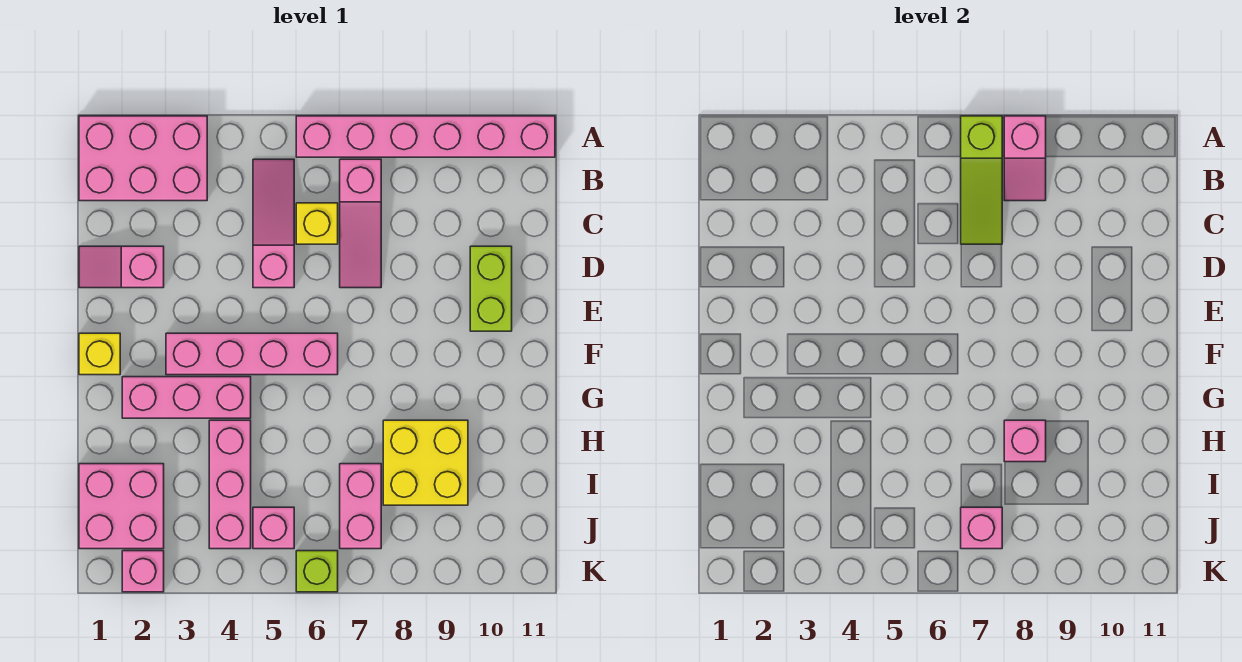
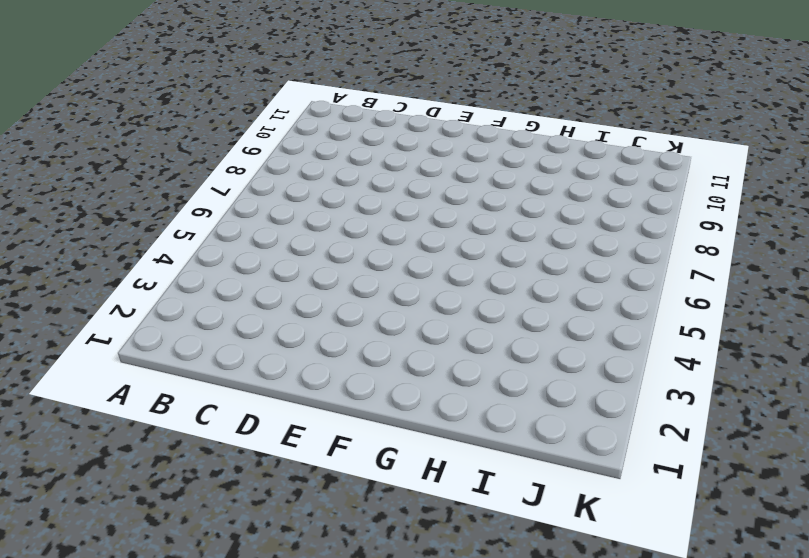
none -> pink brick A1:B3 level 1
none -> pink brick A6:A11 level 1
none -> pink slope B5:D5 level 1 top D

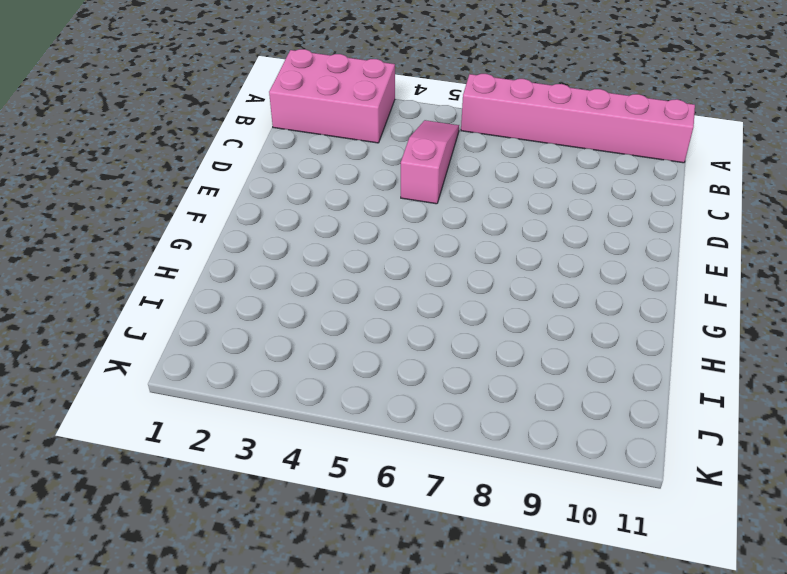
none -> pink slope B7:D7 level 1 top B
none -> yellow brick C6 level 1
none -> pink slope D1:D2 level 1 top 2

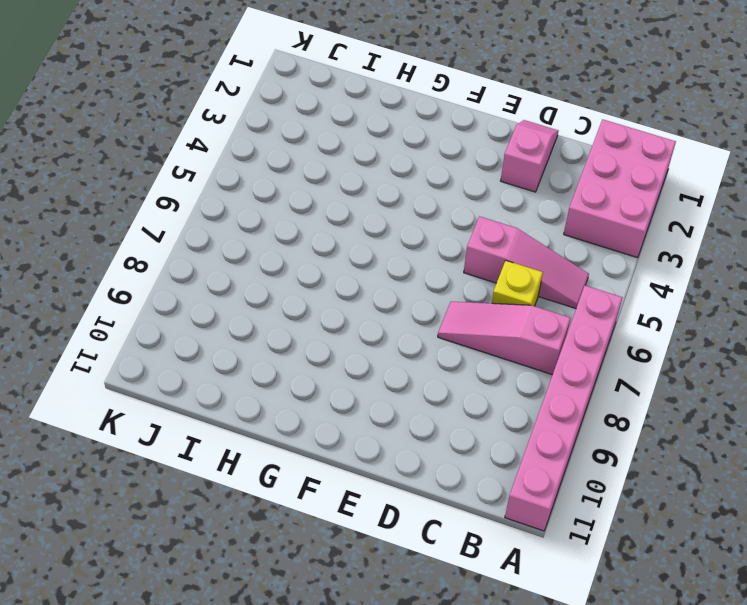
none -> lime brick D10:E10 level 1
none -> yellow brick F1 level 1
none -> pink brick F3:F6 level 1

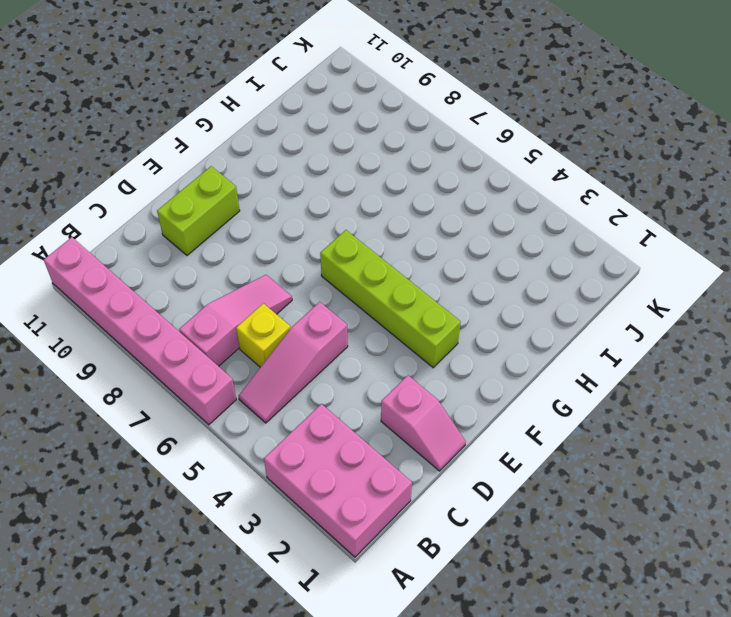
lime brick F3:F6 level 1 -> pink brick F3:F6 level 1
none -> yellow brick F1 level 1
none -> pink brick G2:G4 level 1
none -> pink brick H4:J4 level 1

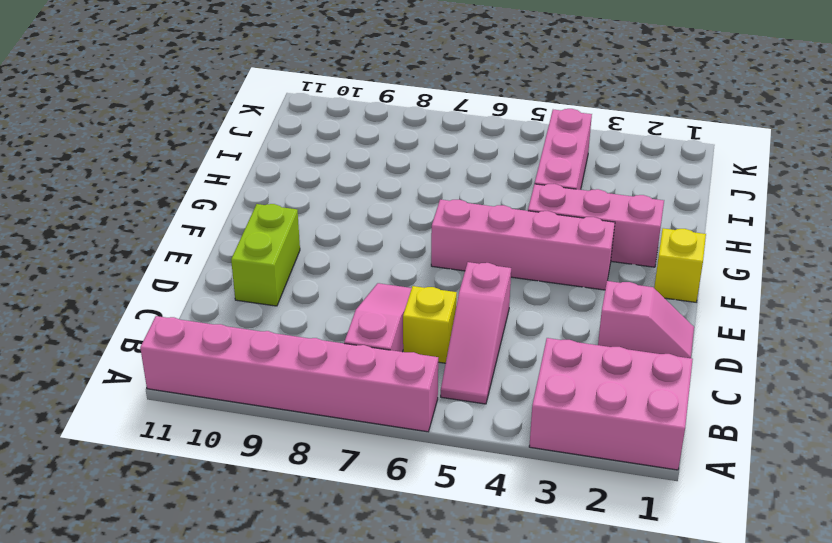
none -> yellow brick H8:I9 level 1
none -> pink brick I1:J2 level 1
none -> pink brick I7:J7 level 1

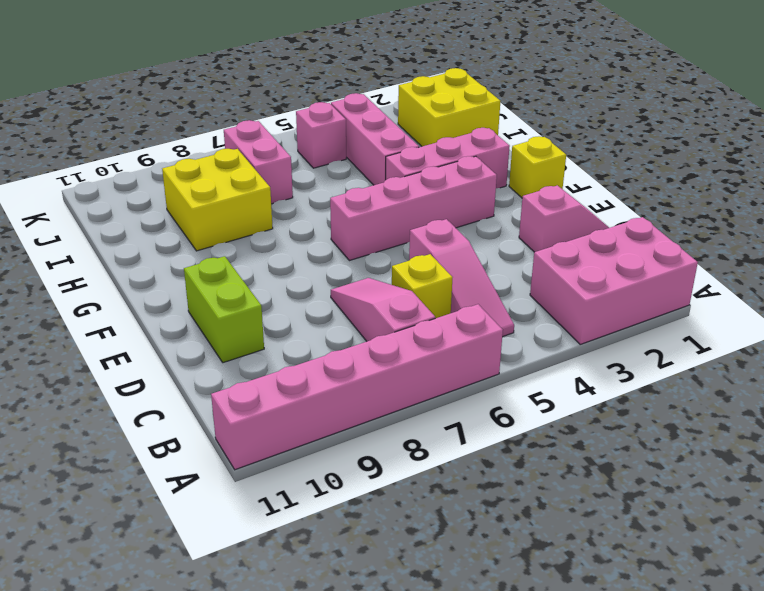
yellow brick I1:J2 level 1 -> pink brick I1:J2 level 1
none -> pink brick K2 level 1
none -> lime brick K6 level 1
none -> lime slope A7:C7 level 2 top A

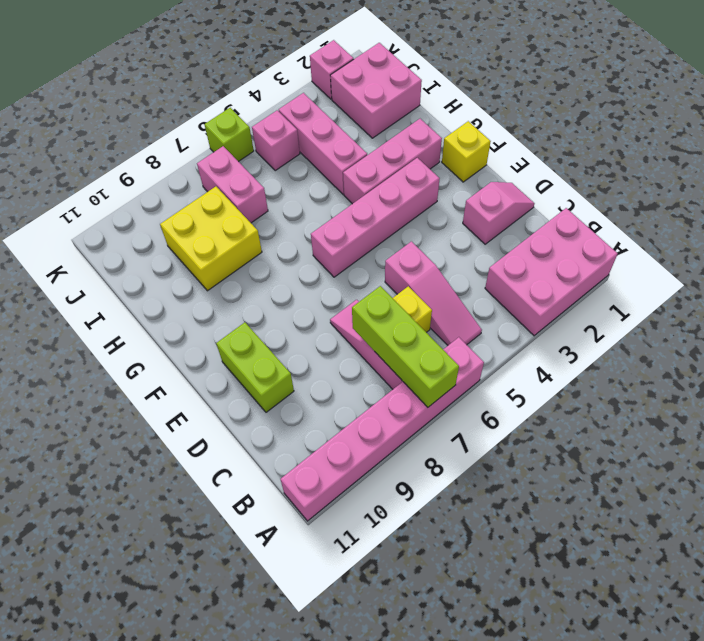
lime brick A7:C7 level 2 -> lime slope A7:C7 level 2 top A
none -> pink slope A8:B8 level 2 top A
none -> pink brick H8 level 2
none -> pink brick J7 level 2

